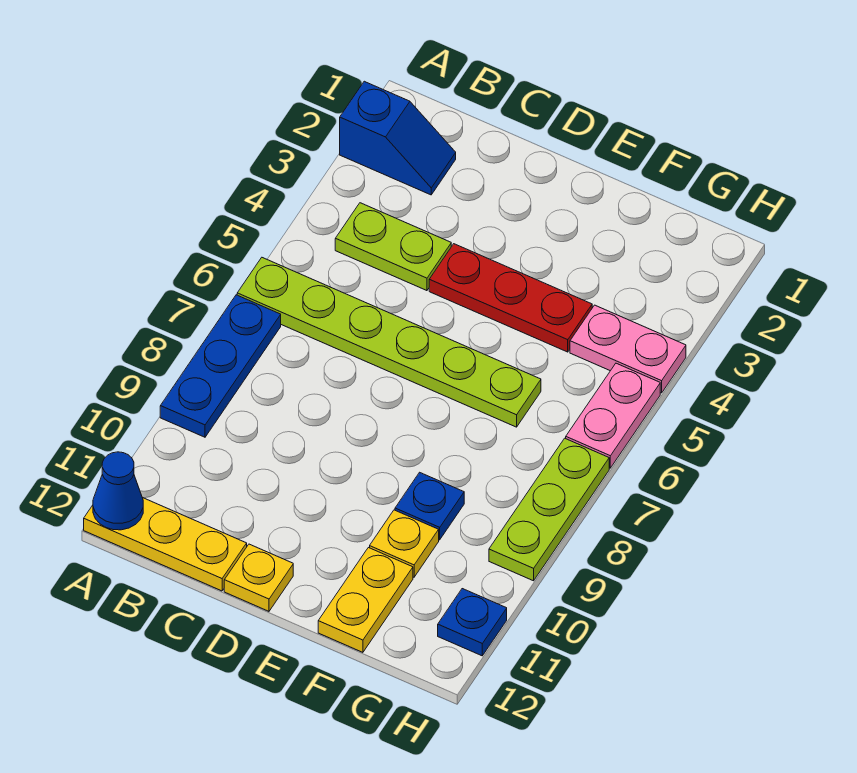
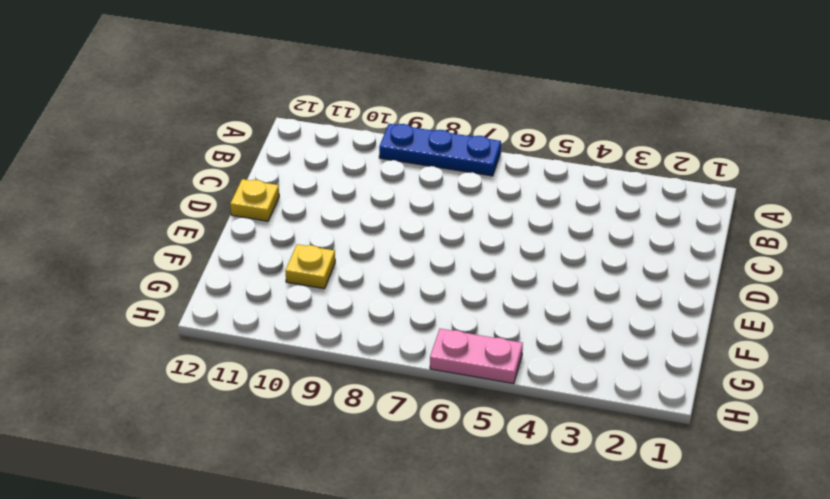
none -> blue slope A2:B2 level 1 top A
none -> lime plate A6:F6 level 1
none -> yellow plate A12:C12 level 1

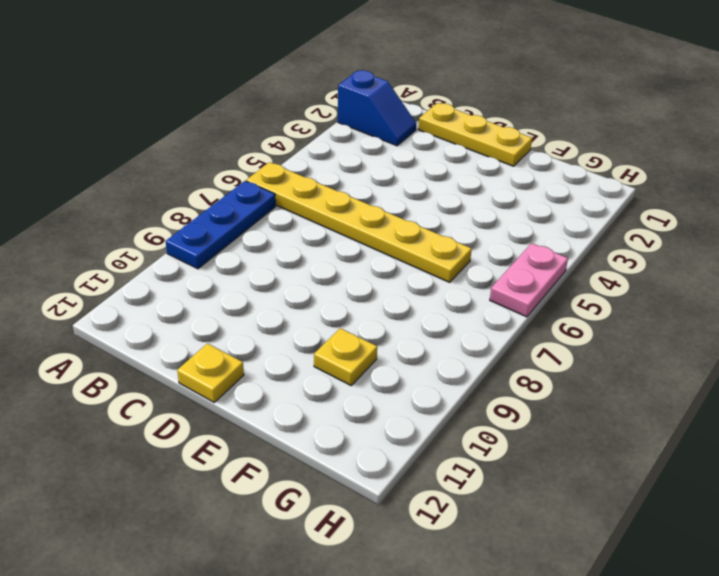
yellow plate A6:F6 level 1 -> lime plate A6:F6 level 1
yellow plate C1:E1 level 1 -> yellow plate A12:C12 level 1
none -> lime plate B4:C4 level 1
none -> red plate D4:F4 level 1
none -> blue plate F9 level 1

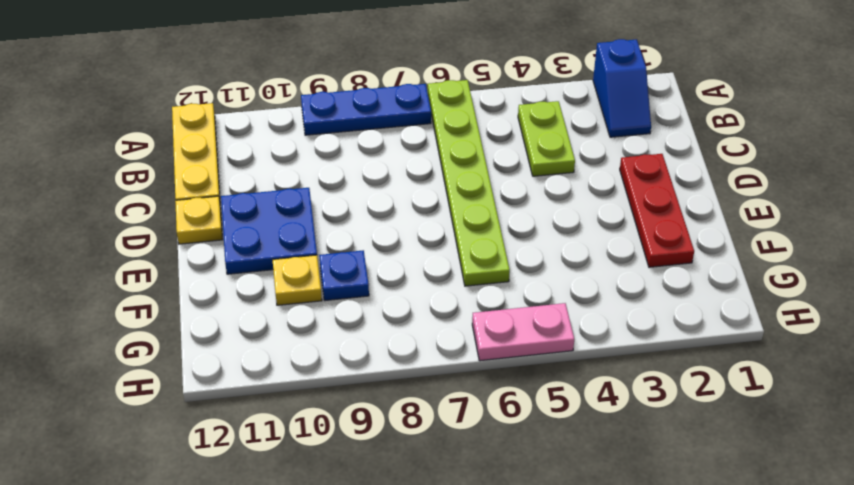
red plate D2:F2 level 1 -> red plate D4:F4 level 1
blue plate D10:E11 level 1 -> none
none -> yellow plate F11:F12 level 1
none -> pink plate G4:H4 level 1
none -> lime plate H7:H9 level 1

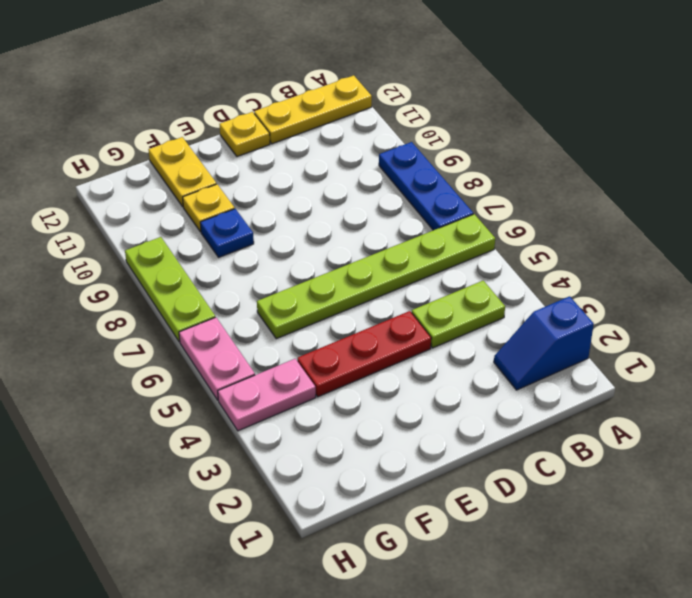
none -> blue plate H11 level 1
none -> blue cone A12 level 2

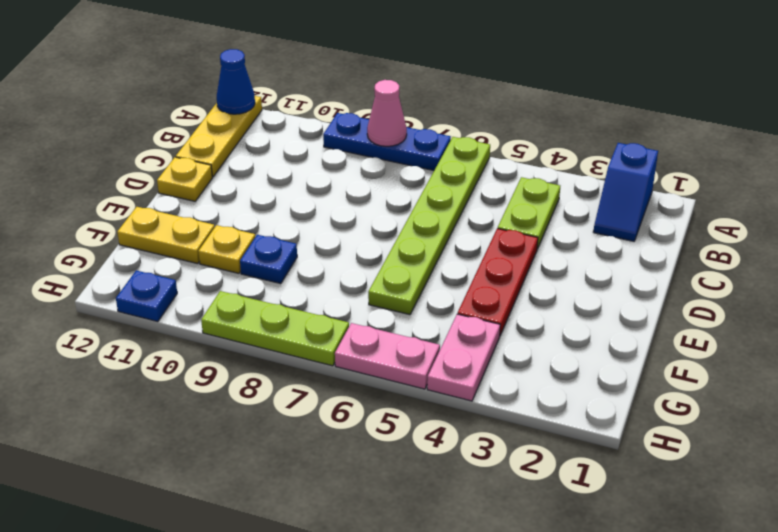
pink cone A8 level 2 -> none

